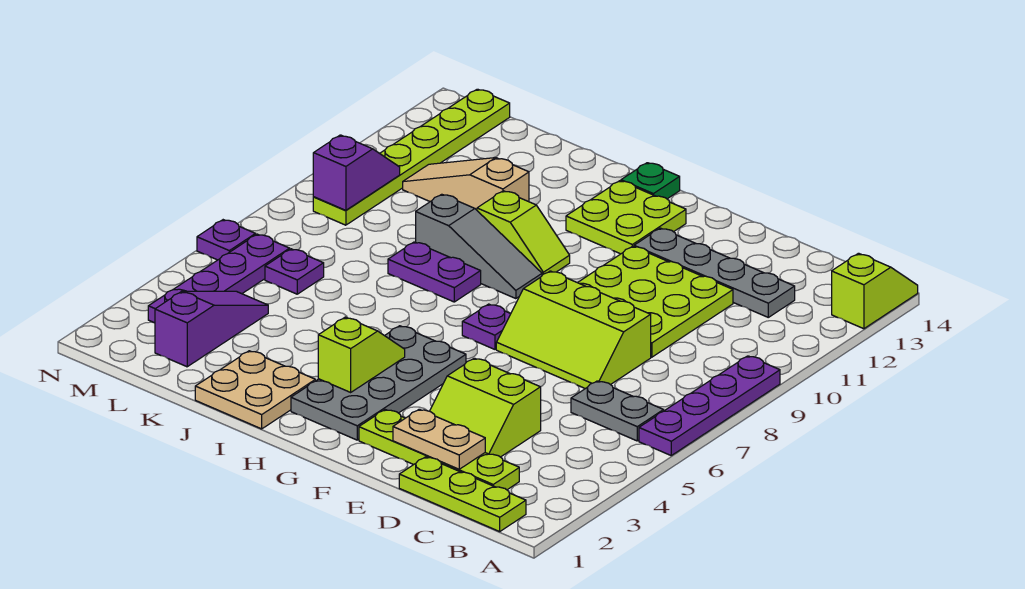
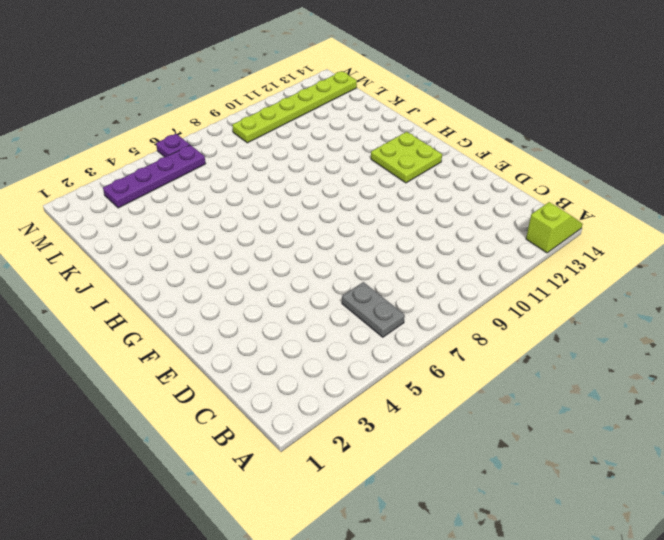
none -> purple plate A6:A9 level 1
none -> lime plate B1:D1 level 1
none -> lime plate C2:F2 level 1

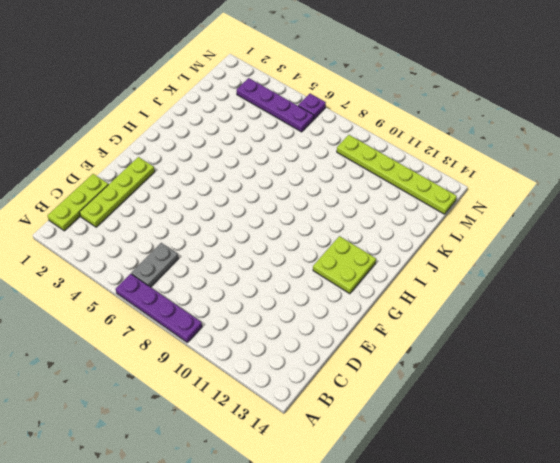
none -> lime slope A13:A14 level 1 top 13
none -> grey plate C12:F12 level 1
none -> lime slope D3:E4 level 1 top 4

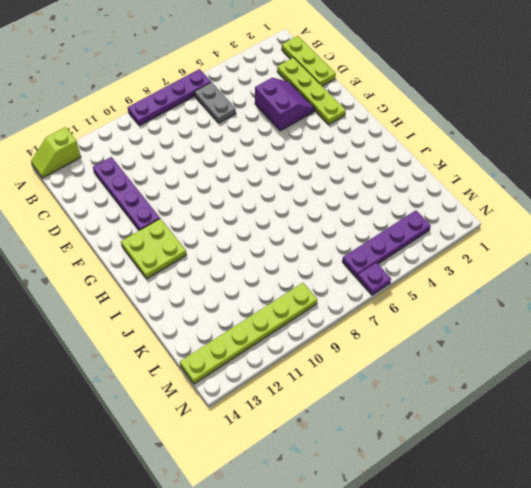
purple plate C12:F12 level 1 -> grey plate C12:F12 level 1
purple slope D3:E4 level 1 top 4 -> lime slope D3:E4 level 1 top 4
none -> lime slope D7:F8 level 1 top 8
none -> lime plate D9:F11 level 1
none -> grey plate G2:H5 level 1

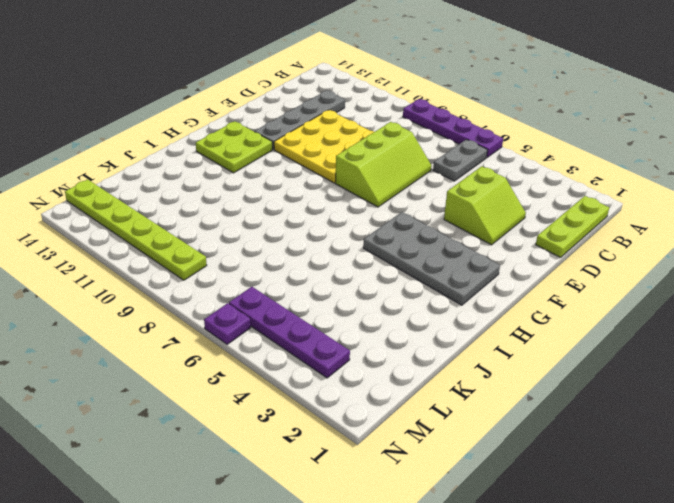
yellow plate D9:F11 level 1 -> lime plate D9:F11 level 1
none -> lime slope A13:A14 level 1 top 13
none -> lime plate C2:F2 level 1
none -> purple plate G7 level 1

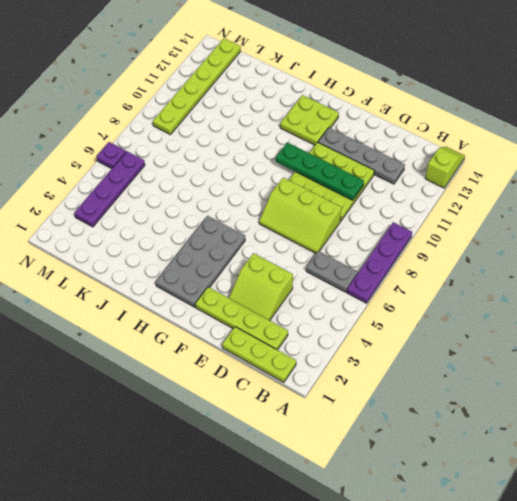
green plate D10:G10 level 2 -> none
none -> purple plate G7 level 1
none -> grey slope H9:J9 level 1 top J
none -> lime slope H10:I10 level 1 top I

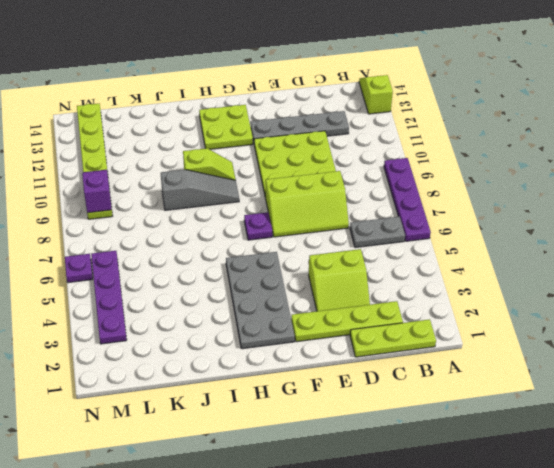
none -> green plate H14 level 1
none -> tan plate I1:J2 level 1
none -> purple plate I8:J8 level 1

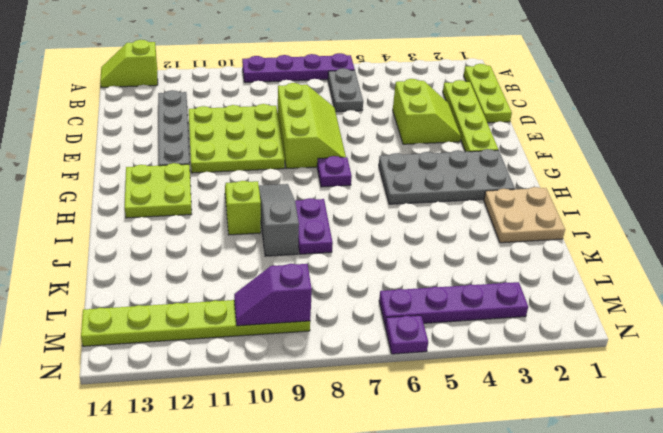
none -> green plate H14 level 1
none -> tan slope J11:L11 level 1 top J
none -> purple slope L2:L4 level 1 top 2

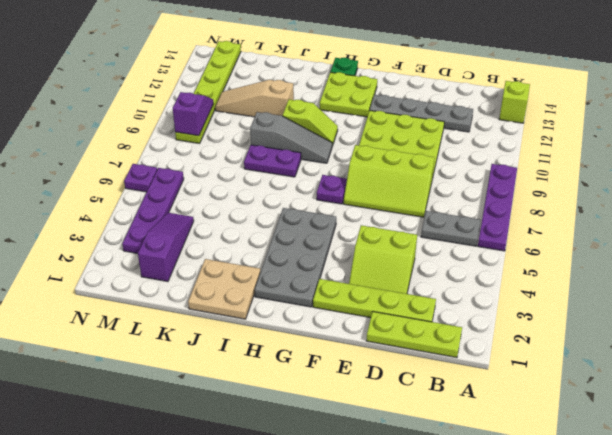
none -> purple plate L6 level 1
none -> tan plate D2:E2 level 2
none -> lime slope H3:H4 level 2 top 3

